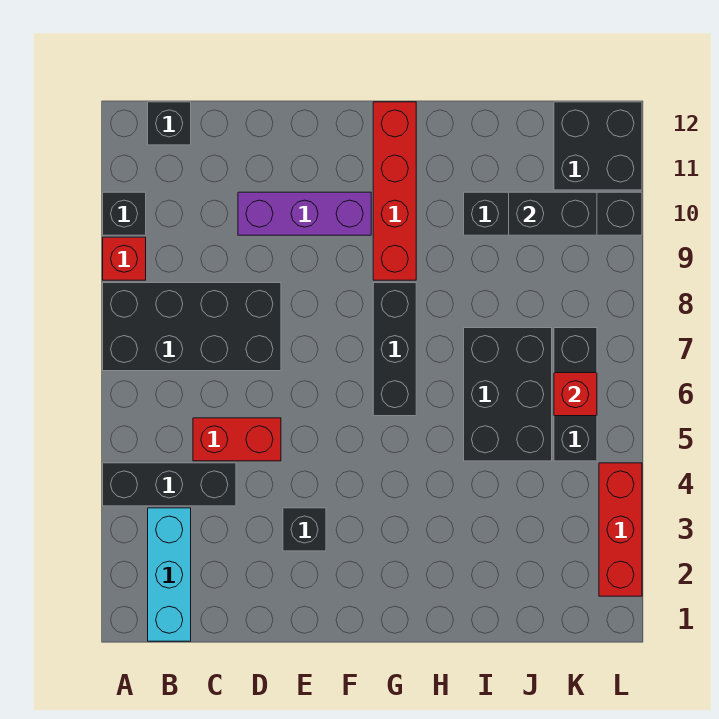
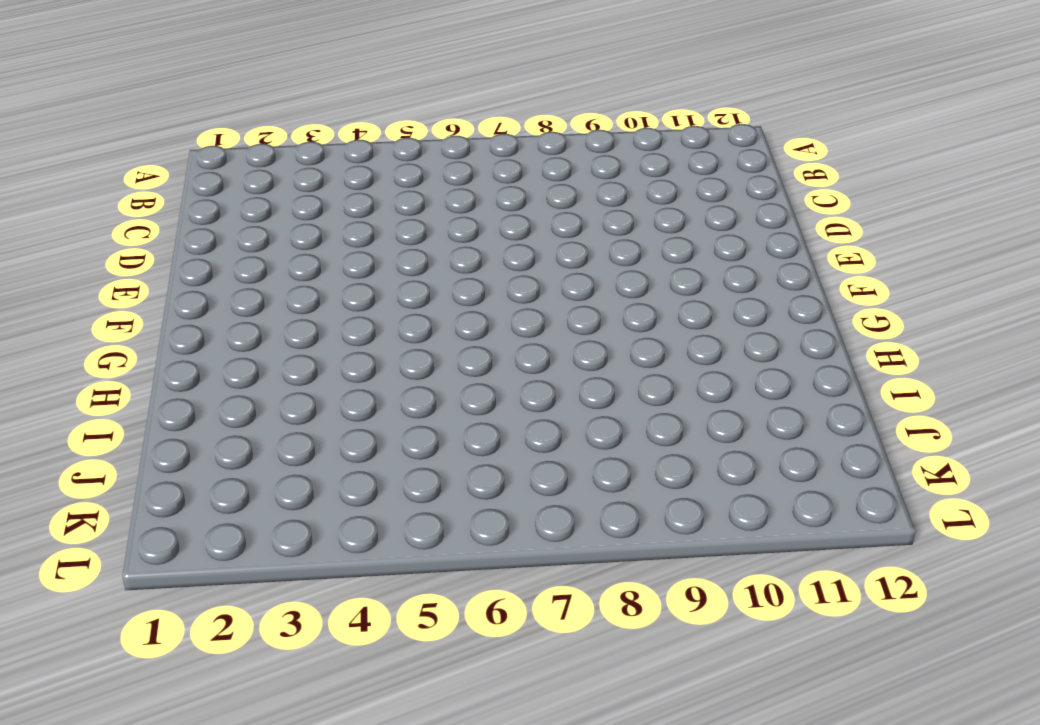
none -> black brick A4:C4 level 1
none -> black brick A7:D8 level 1
none -> red brick A9 level 1

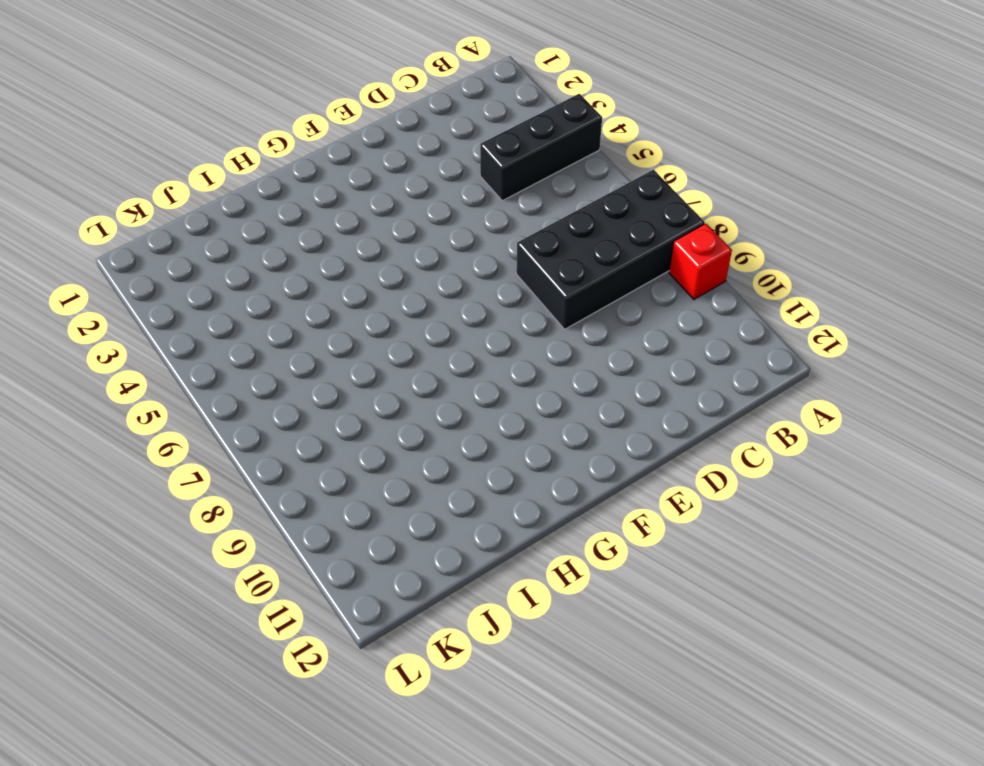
none -> black brick A10 level 1
none -> cyan brick B1:B3 level 1
none -> black brick B12 level 1

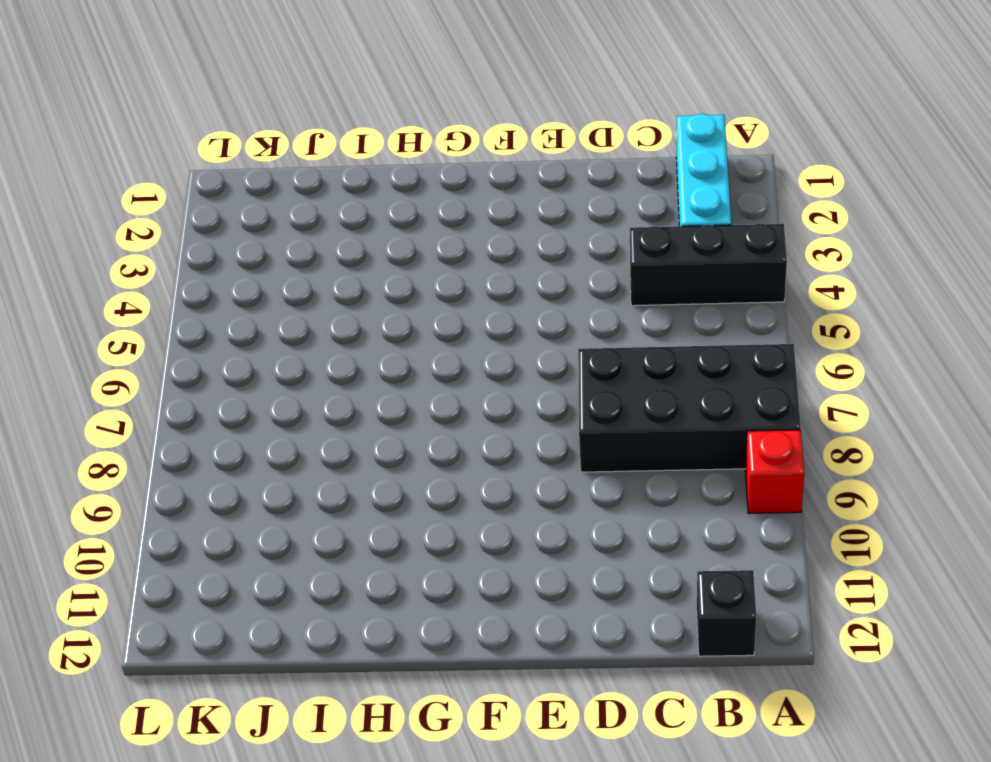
none -> black brick A10 level 1
none -> red brick C5:D5 level 1
none -> purple brick D10:F10 level 1

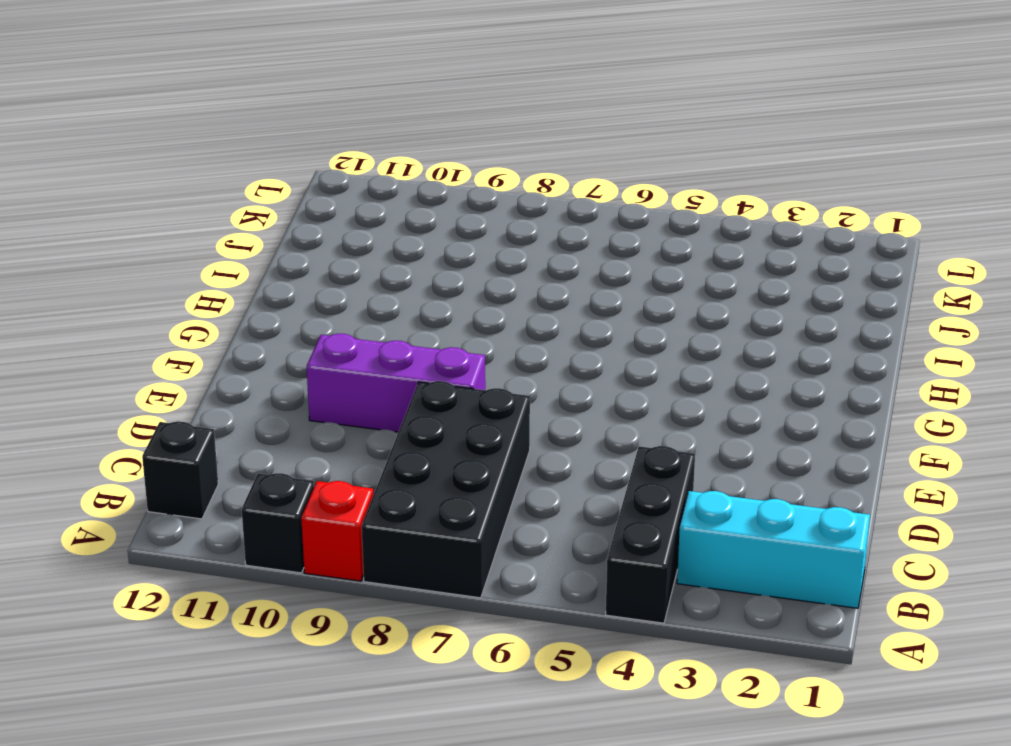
purple brick E8:E10 level 1 -> purple brick D10:F10 level 1
none -> red brick C5:D5 level 1
none -> black brick E3 level 1
none -> black brick G6:G8 level 1

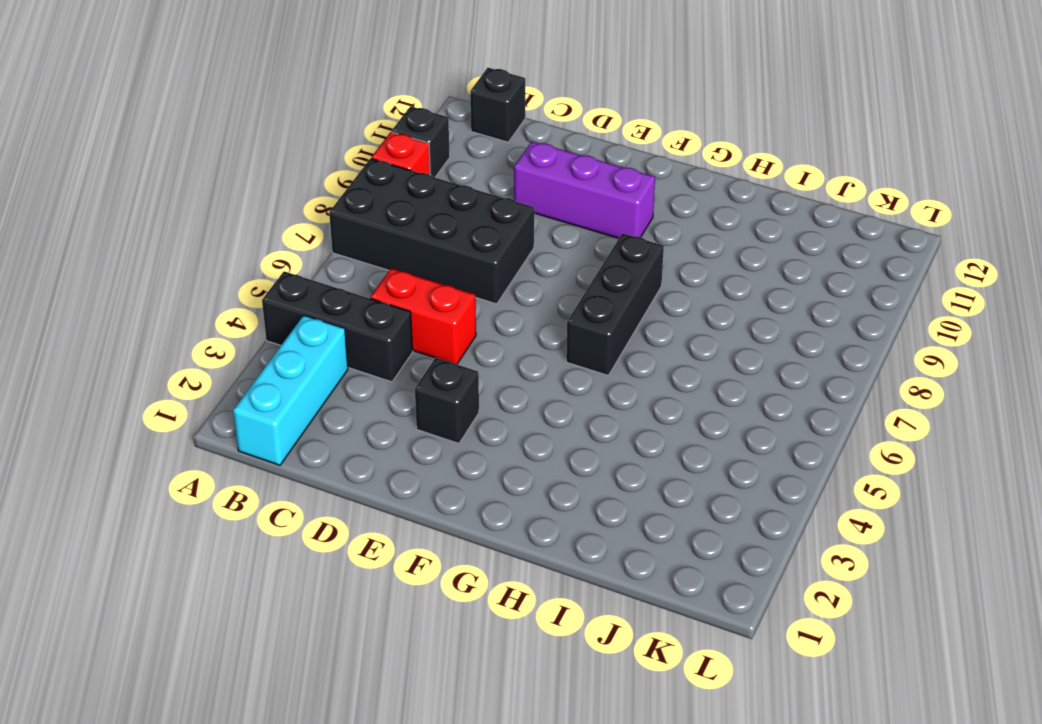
none -> red brick G9:G12 level 1
none -> black brick I5:J7 level 1
none -> black brick I10:L10 level 1

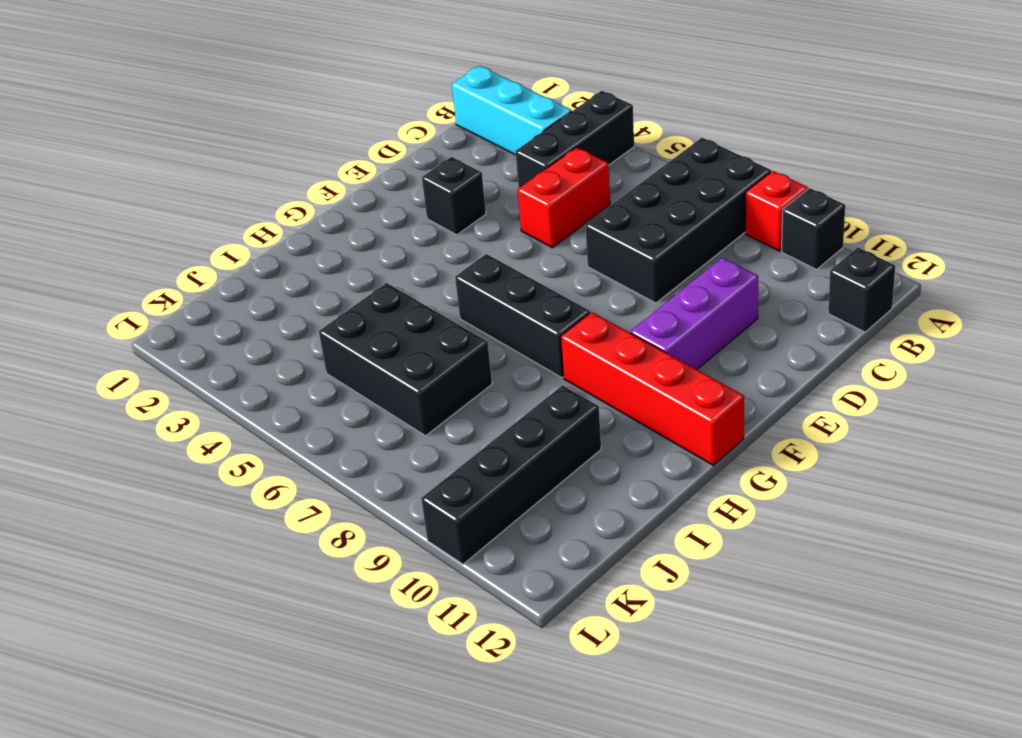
none -> black brick K5:K7 level 1
none -> black brick K11:L12 level 1
none -> red brick L2:L4 level 1

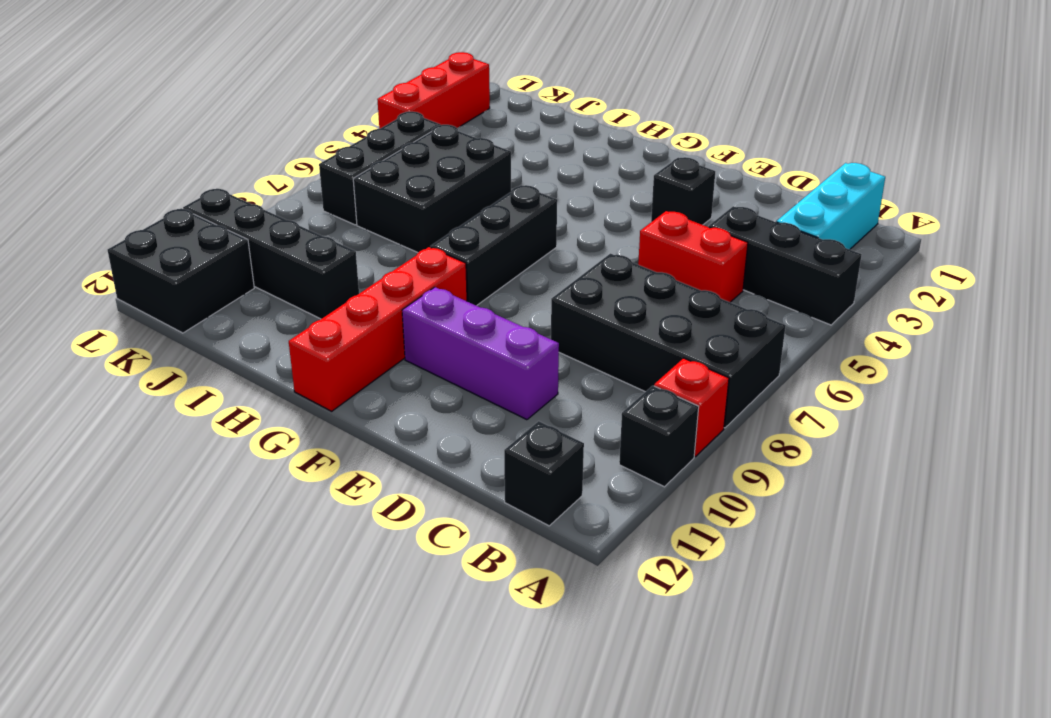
none -> black brick J10:K10 level 2
none -> red brick K6 level 2

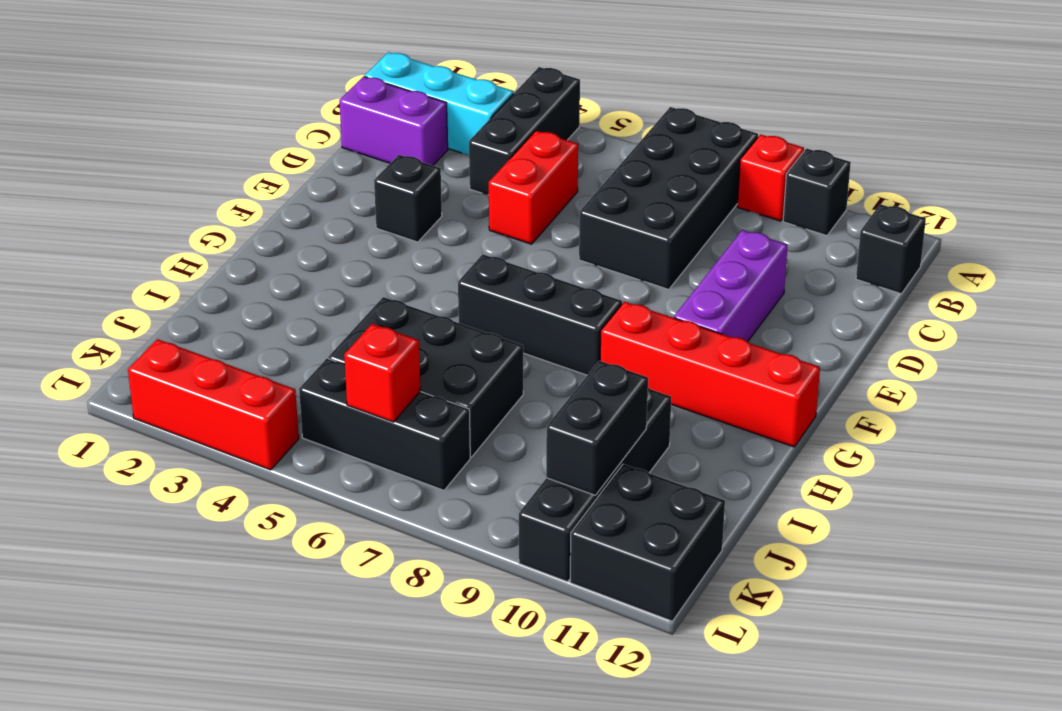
purple brick C1:C2 level 1 -> none

